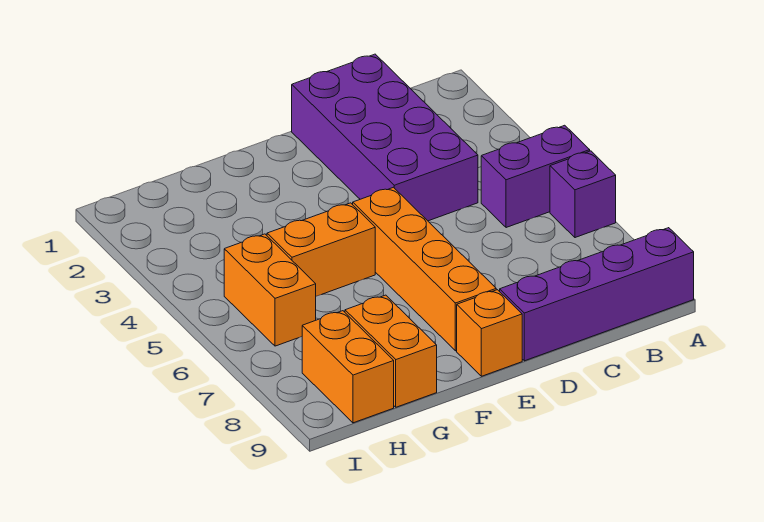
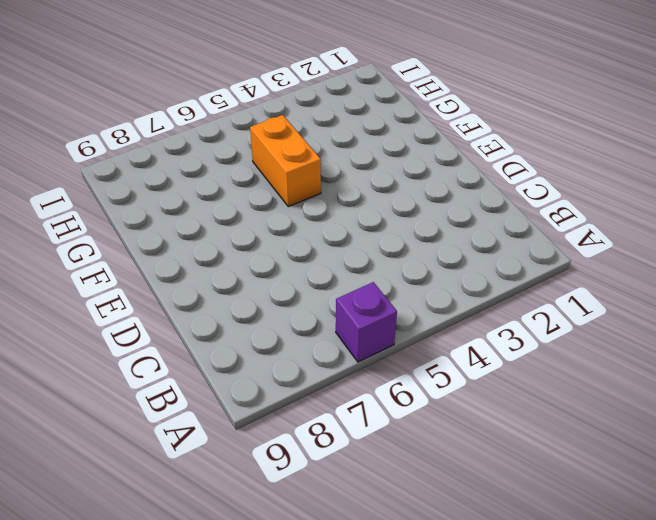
none -> purple brick A5:B5 level 1
none -> purple brick A9:D9 level 1

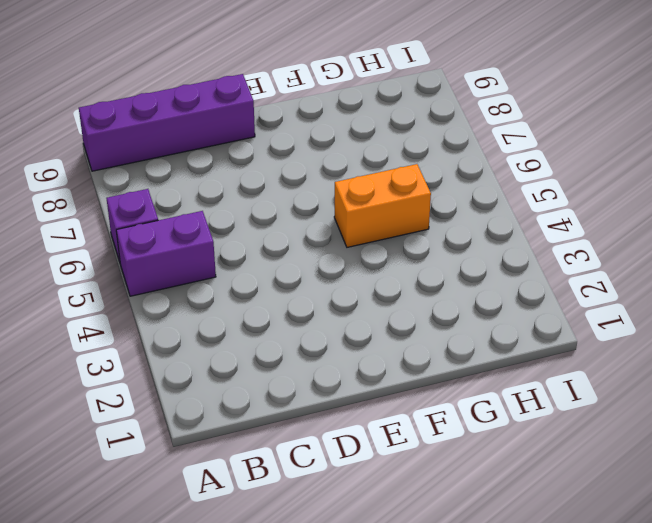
none -> purple brick C1:D4 level 1
none -> orange brick E5:E8 level 1

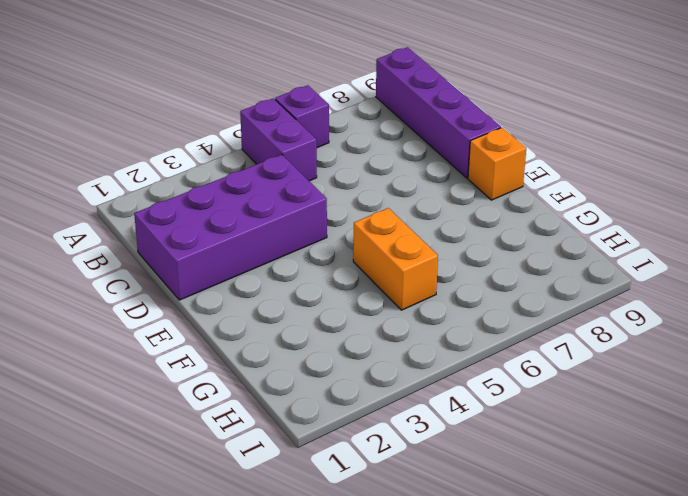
none -> orange brick E5:E8 level 1
none -> orange brick G8:G9 level 1

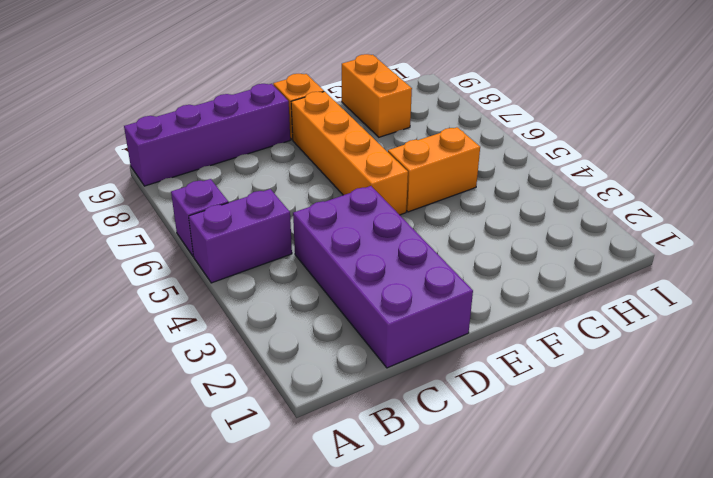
none -> orange brick H5:H6 level 1
none -> orange brick H8:H9 level 1

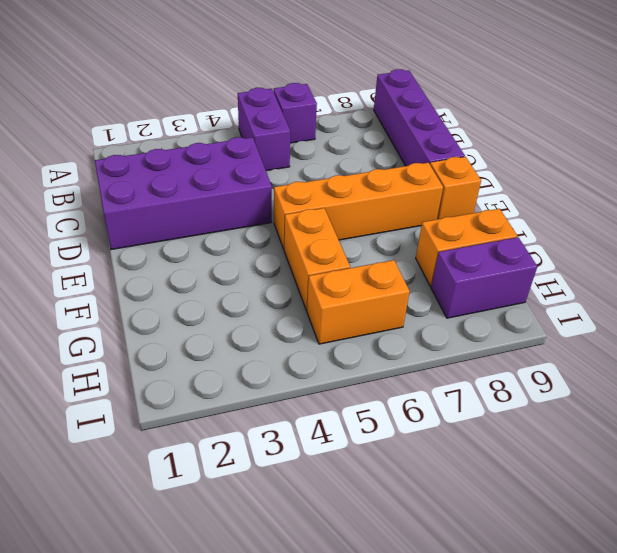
purple brick H8:H9 level 1 -> orange brick H8:H9 level 1

